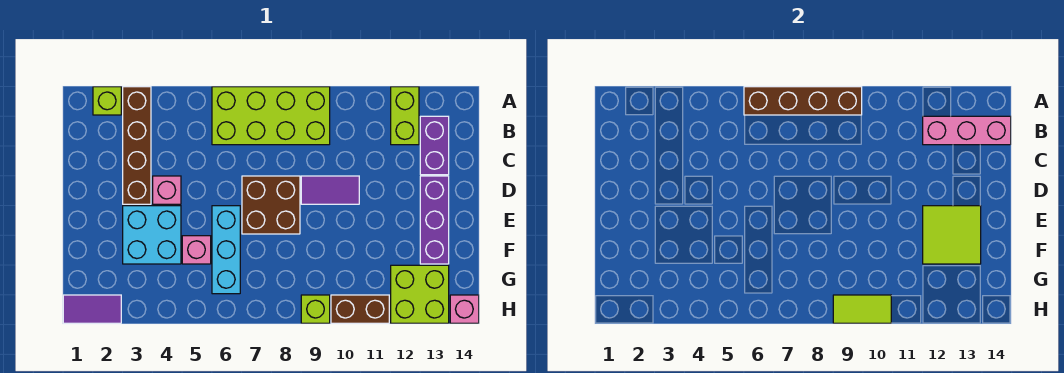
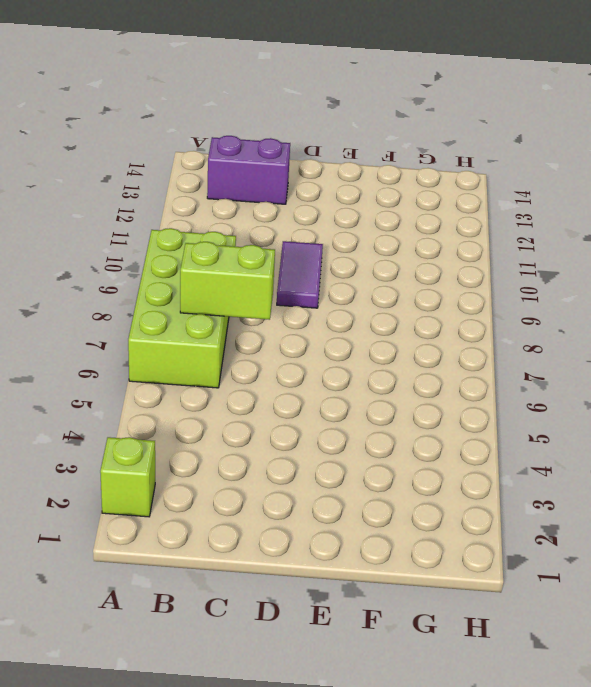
lime brick B7:C7 level 2 -> lime brick A12:B12 level 1
none -> brown brick A3:D3 level 1
none -> pink brick D4 level 1
none -> brown brick D7:E8 level 1

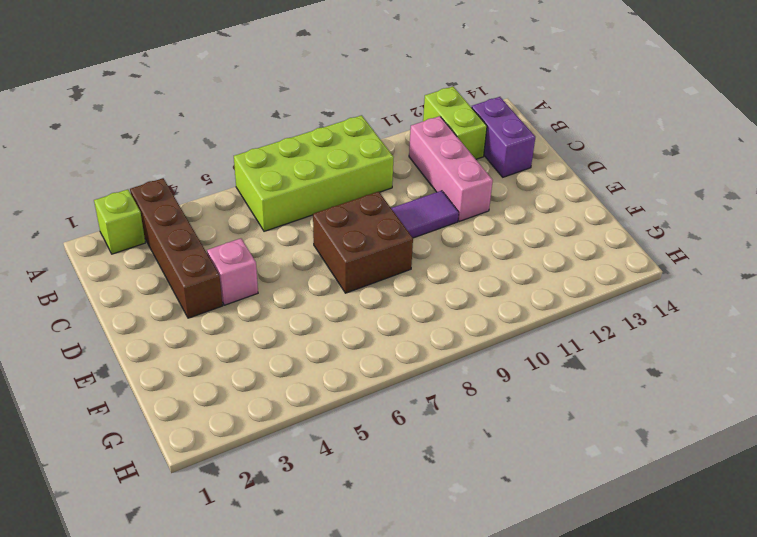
pink brick B11:D11 level 1 -> pink brick B12:B14 level 2
none -> purple brick D13:F13 level 1
none -> cyan brick E3:F4 level 1
none -> cyan brick E6:G6 level 1

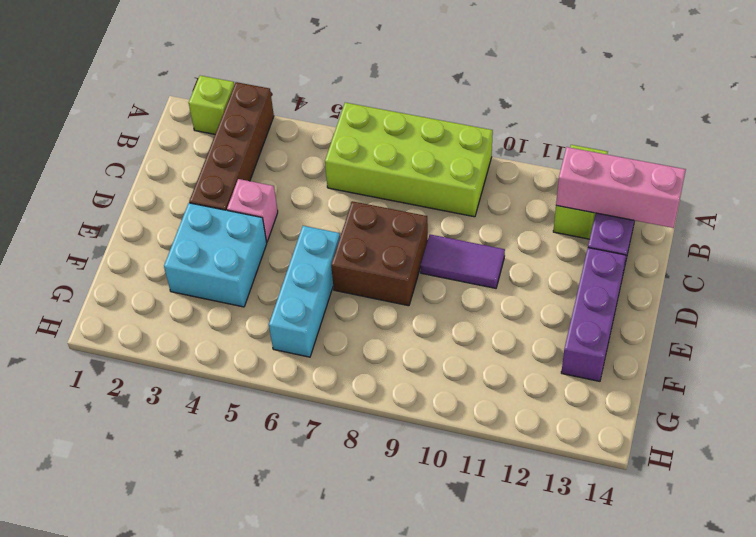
none -> pink brick F5 level 1
none -> lime brick G12:H13 level 1
none -> purple tile H1:H2 level 1

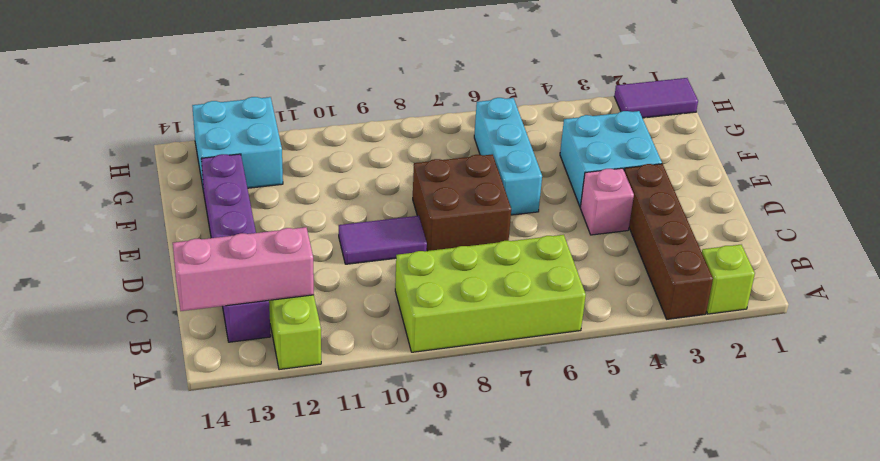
cyan brick G12:H13 level 1 -> lime brick G12:H13 level 1
none -> pink brick F5 level 1
none -> lime brick H9 level 1
none -> brown brick H10:H11 level 1

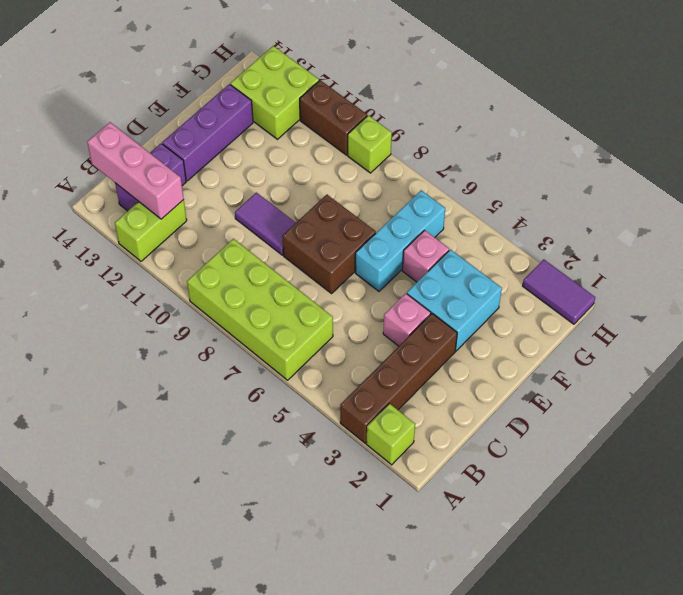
none -> pink brick H14 level 1
none -> brown brick A6:A9 level 2
none -> lime tile E12:F13 level 2

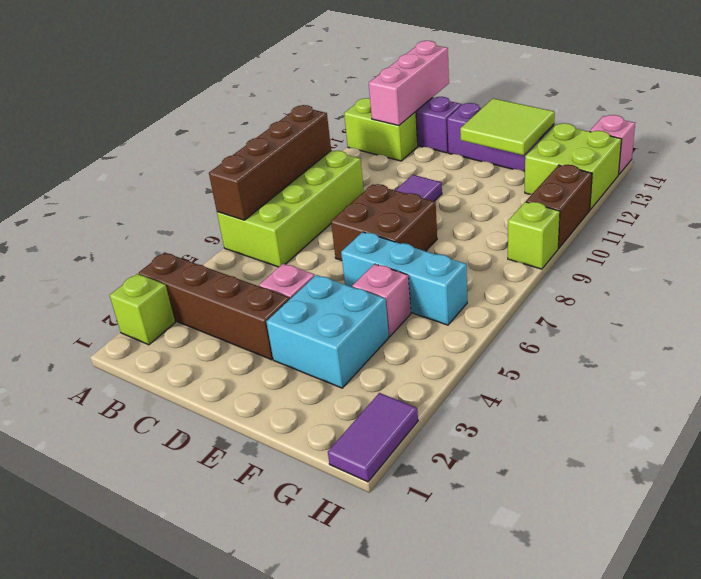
none -> lime tile H9:H10 level 2

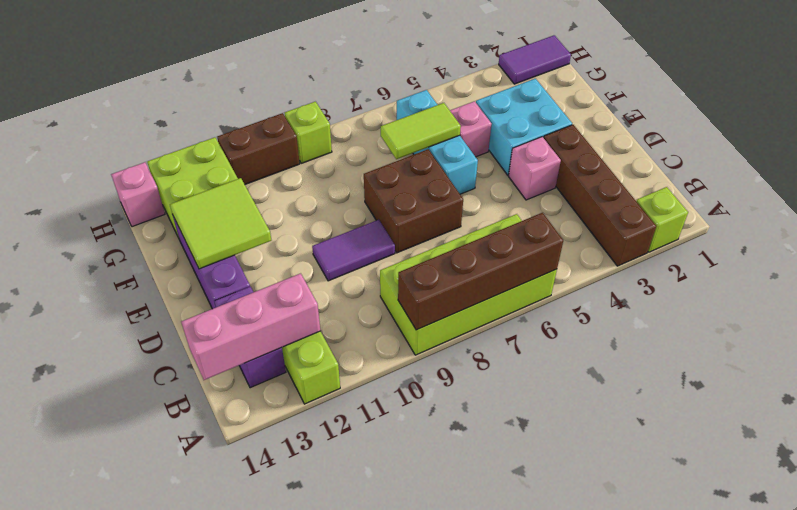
lime tile F6:F7 level 2 -> lime tile H9:H10 level 2

